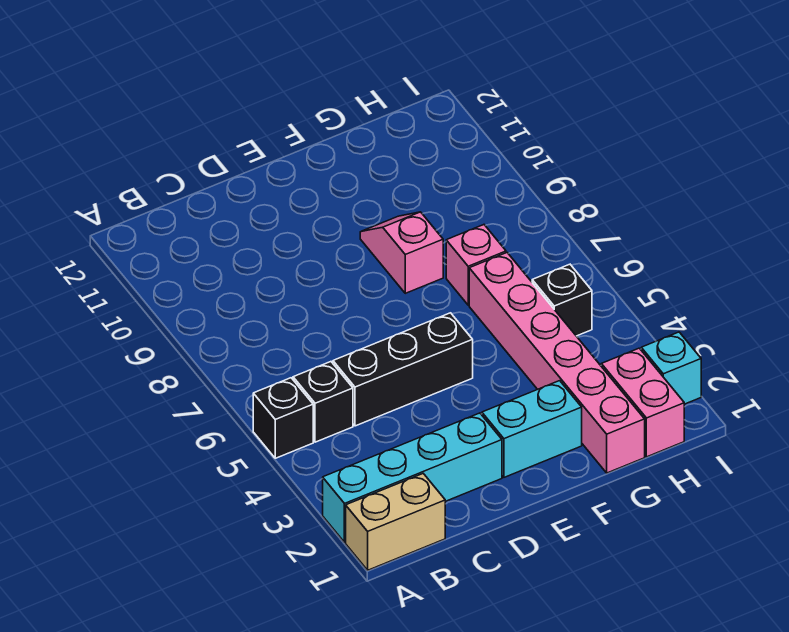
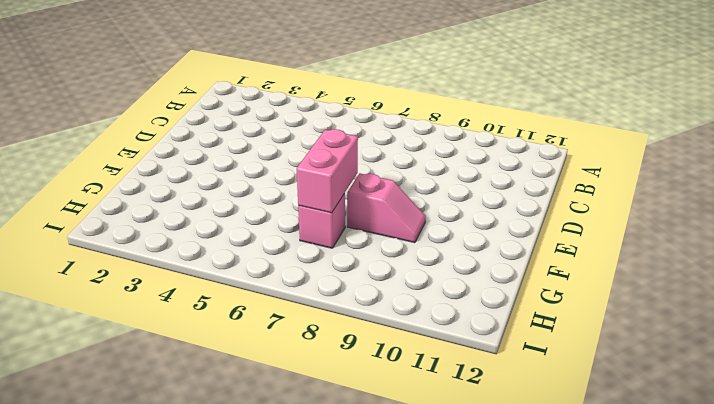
pink brick F7:G7 level 2 -> pink brick H1:H2 level 1
none -> tan brick A1:B1 level 1
none -> cyan brick A2:D2 level 1
none -> black brick A5 level 1

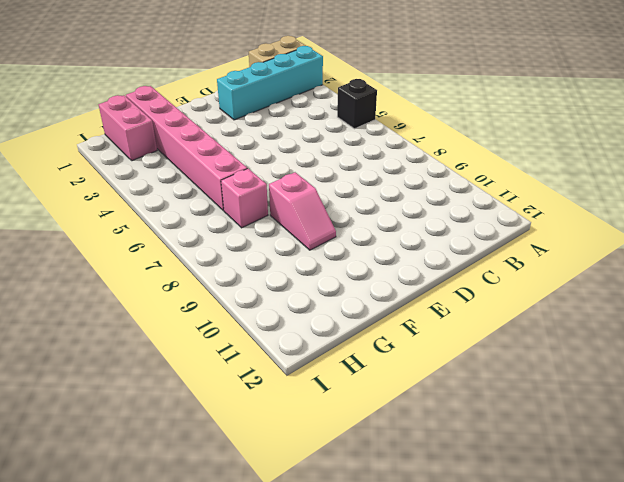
none -> black brick B5 level 1
none -> black brick C5:E5 level 1
none -> cyan brick E2:F2 level 1

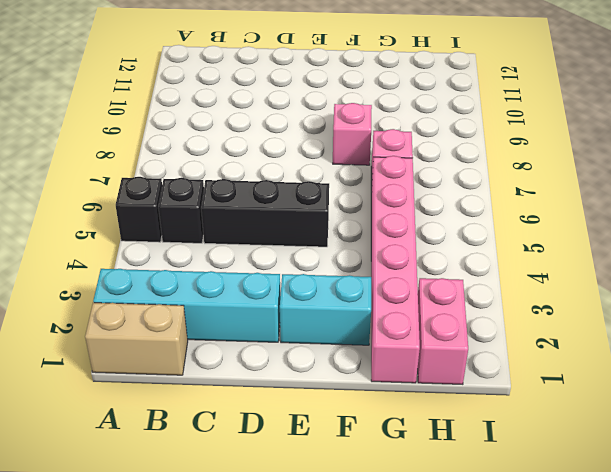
none -> black brick H5 level 1
none -> cyan brick I2 level 1

